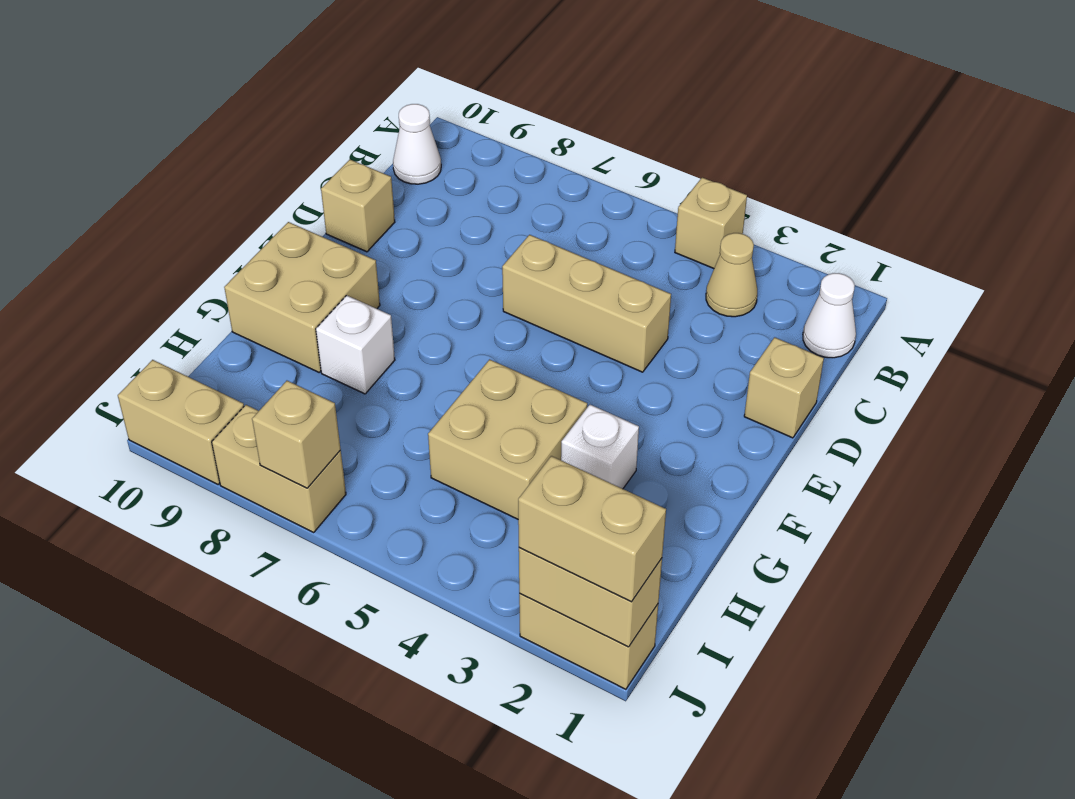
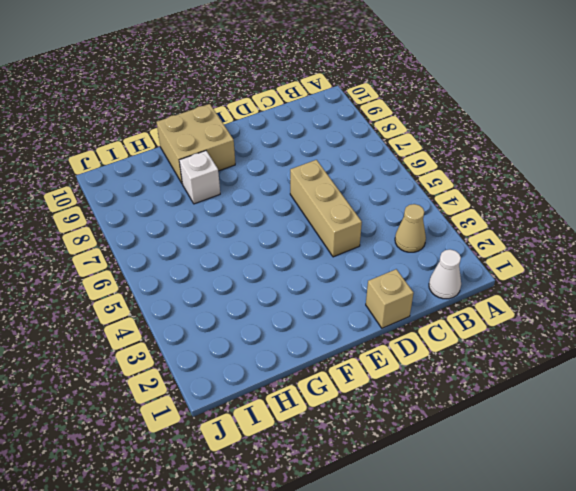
none -> tan brick A4 level 1
none -> white cone B10 level 1
none -> tan brick D10 level 1

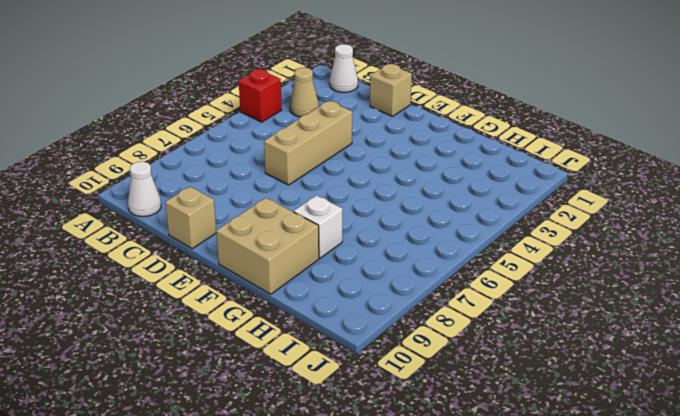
red brick A4 level 1 -> tan brick A4 level 1
none -> white brick G3 level 1
none -> tan brick G4:H5 level 1
none -> tan brick J1:J2 level 1

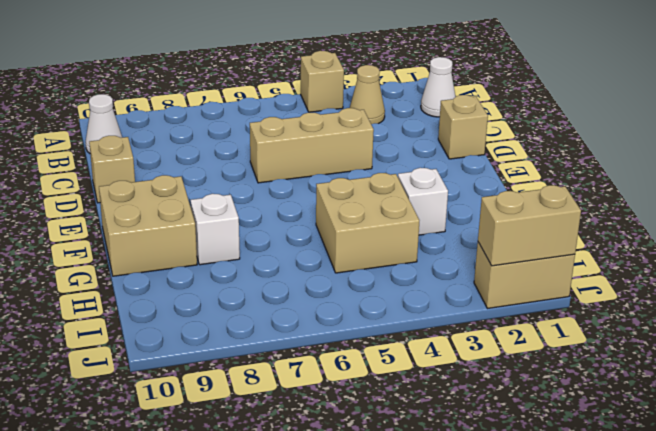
none -> tan brick J7:J8 level 1
none -> tan brick J9:J10 level 1
none -> tan brick J7 level 2

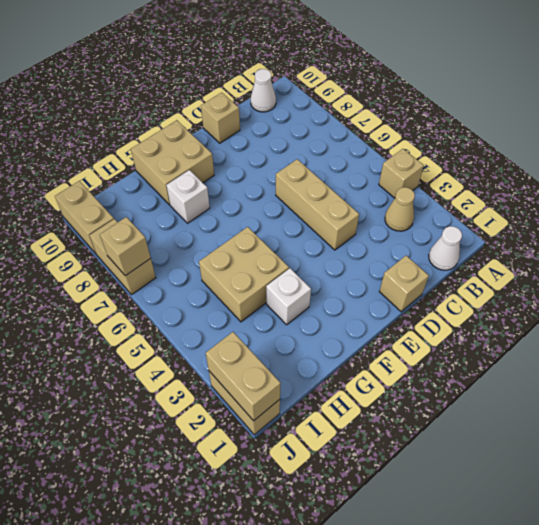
none -> tan brick J1:J2 level 3

